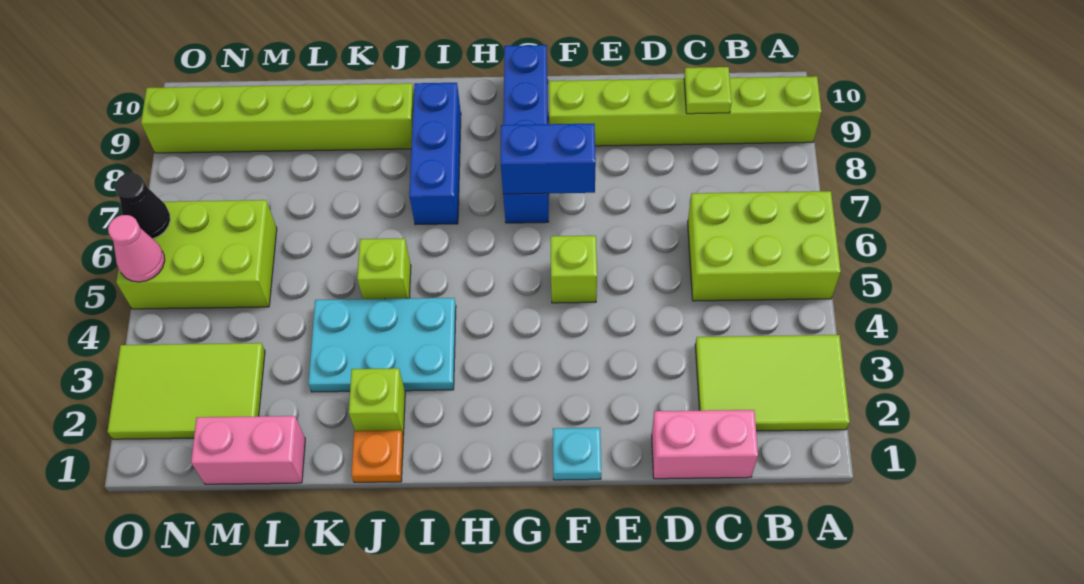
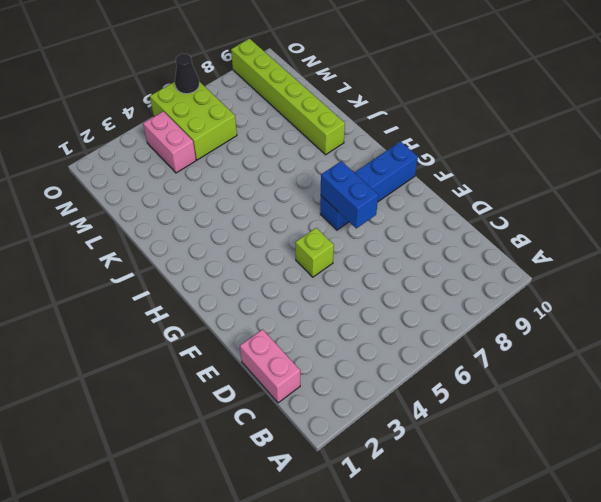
pink brick M4:N4 level 1 -> pink brick L1:M1 level 1
none -> lime tile A2:C3 level 1
none -> lime brick A5:C6 level 1
none -> lime brick A9:F9 level 1

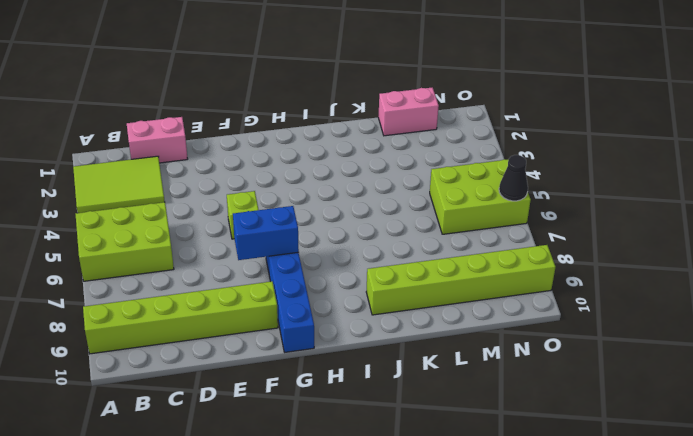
none -> cyan plate F1 level 1
none -> cyan plate I3:K4 level 1
none -> blue brick I7:I9 level 1

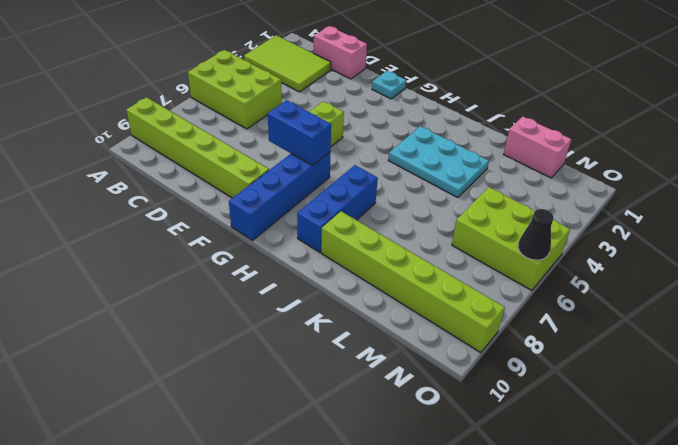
none -> orange plate J1 level 1
none -> lime brick J2 level 1
none -> lime brick J5 level 1

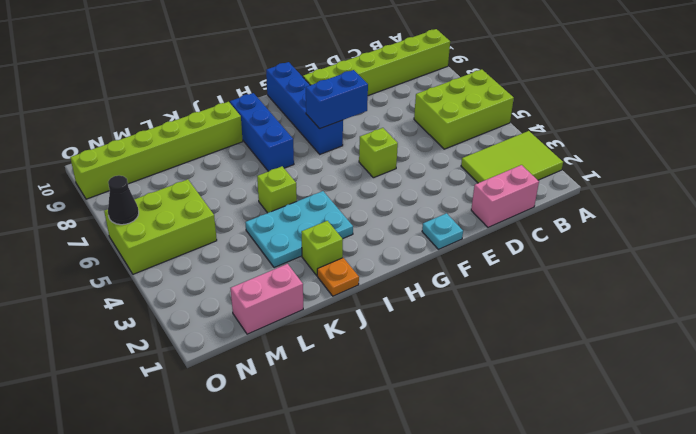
none -> lime tile M2:O3 level 1
none -> lime plate C9 level 2
none -> pink cone O5 level 2

